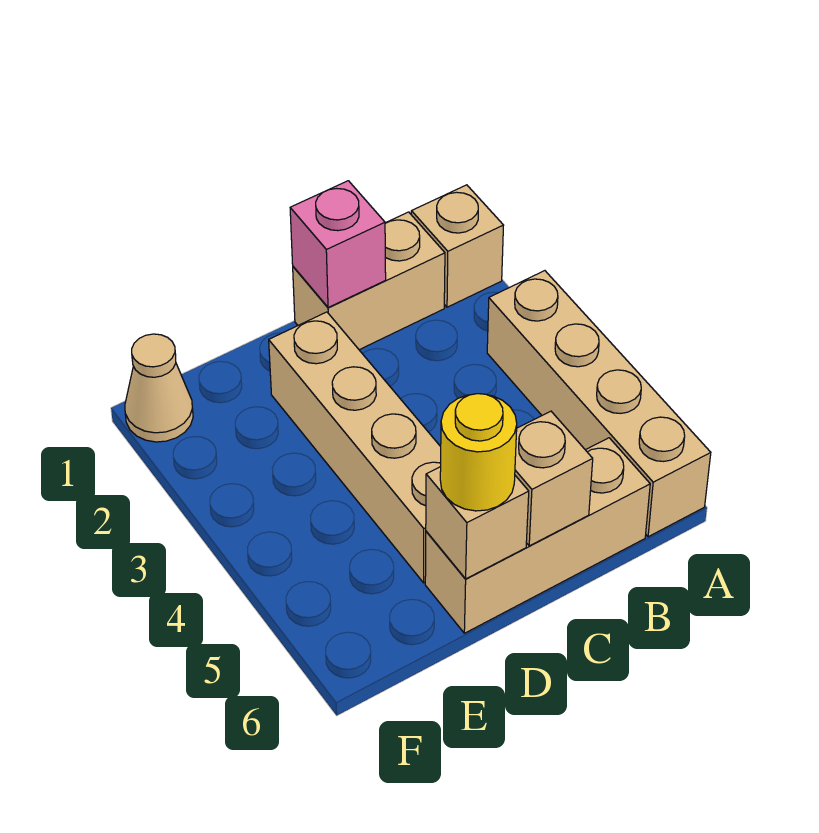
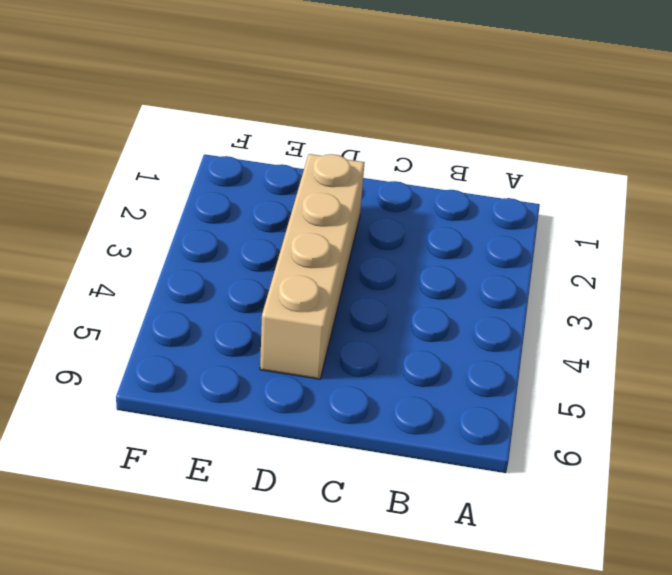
none -> tan brick A1 level 1
none -> tan brick A3:A6 level 1

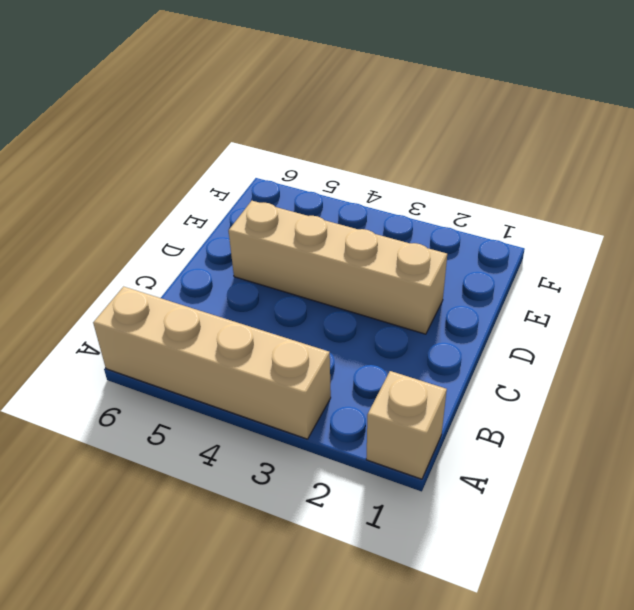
none -> tan brick B1:C1 level 1
none -> tan brick B6:D6 level 1

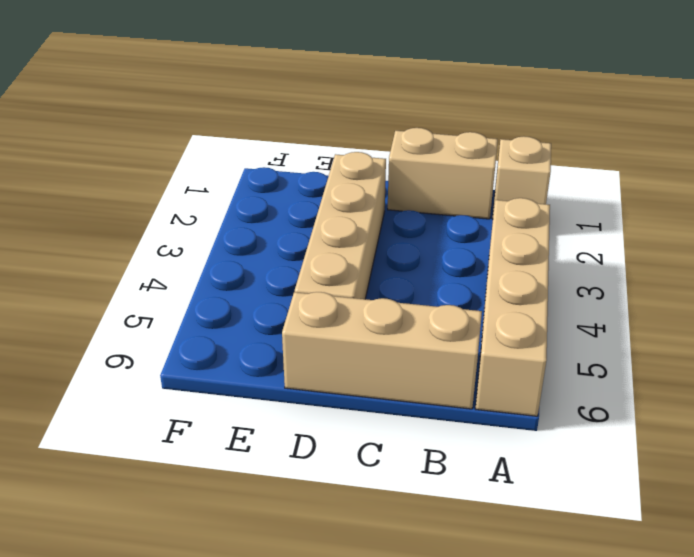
none -> tan cone F1 level 1
none -> pink brick C1 level 2

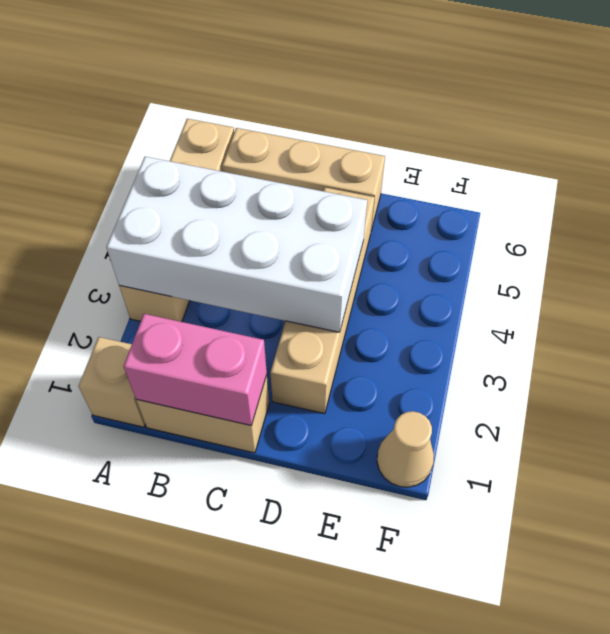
white brick A3:D4 level 2 -> none
pink brick B1:C1 level 2 -> pink brick C1 level 2
none -> tan brick C6 level 2
none -> tan brick D6 level 2

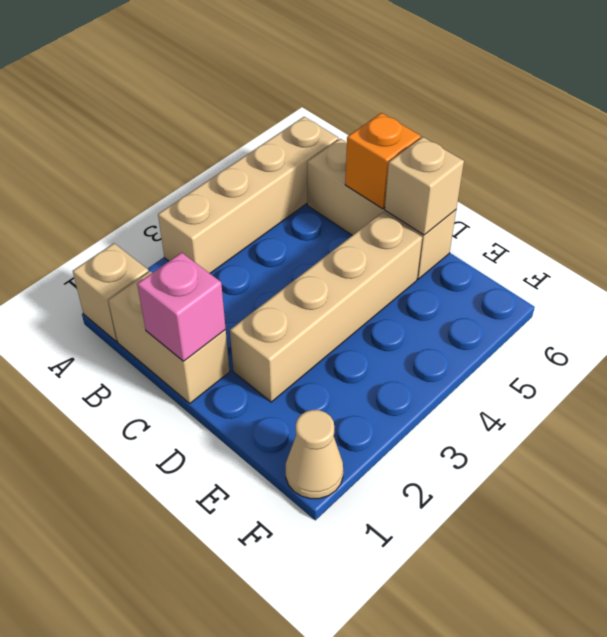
orange brick C6 level 2 -> tan brick C6 level 2
none -> yellow round brick D6 level 3

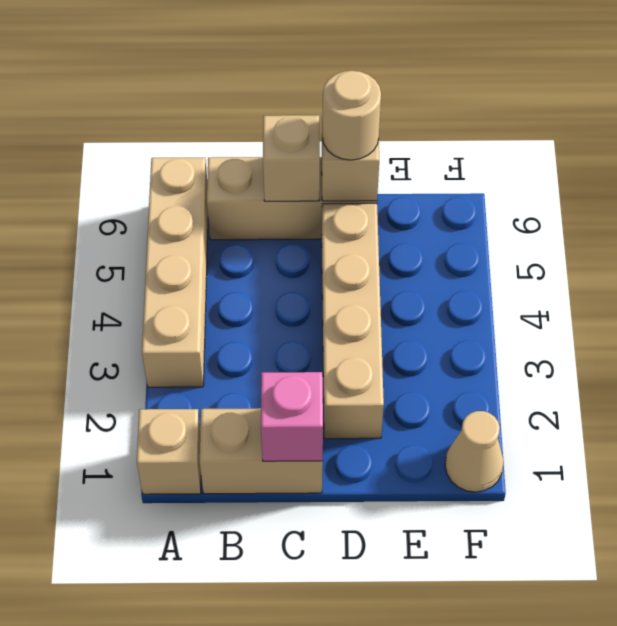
tan round brick D6 level 3 -> yellow round brick D6 level 3

